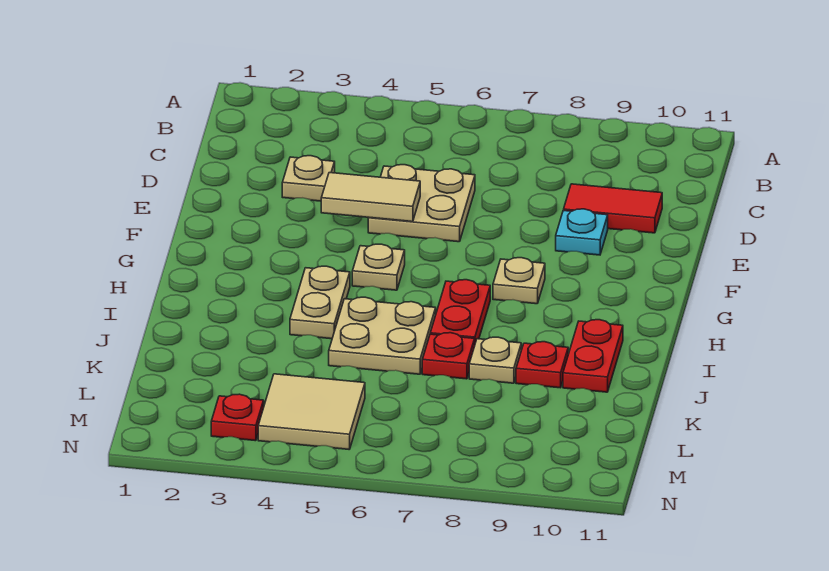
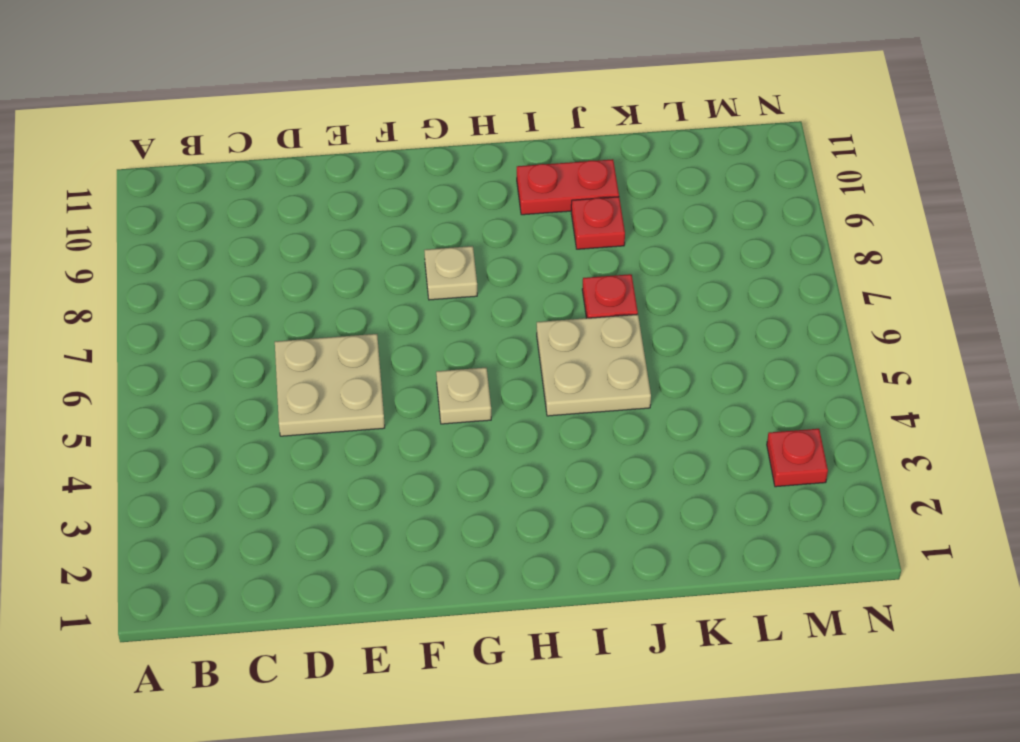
none -> tan plate D3 level 1
none -> red tile D9:D10 level 1
none -> cyan plate E9 level 1

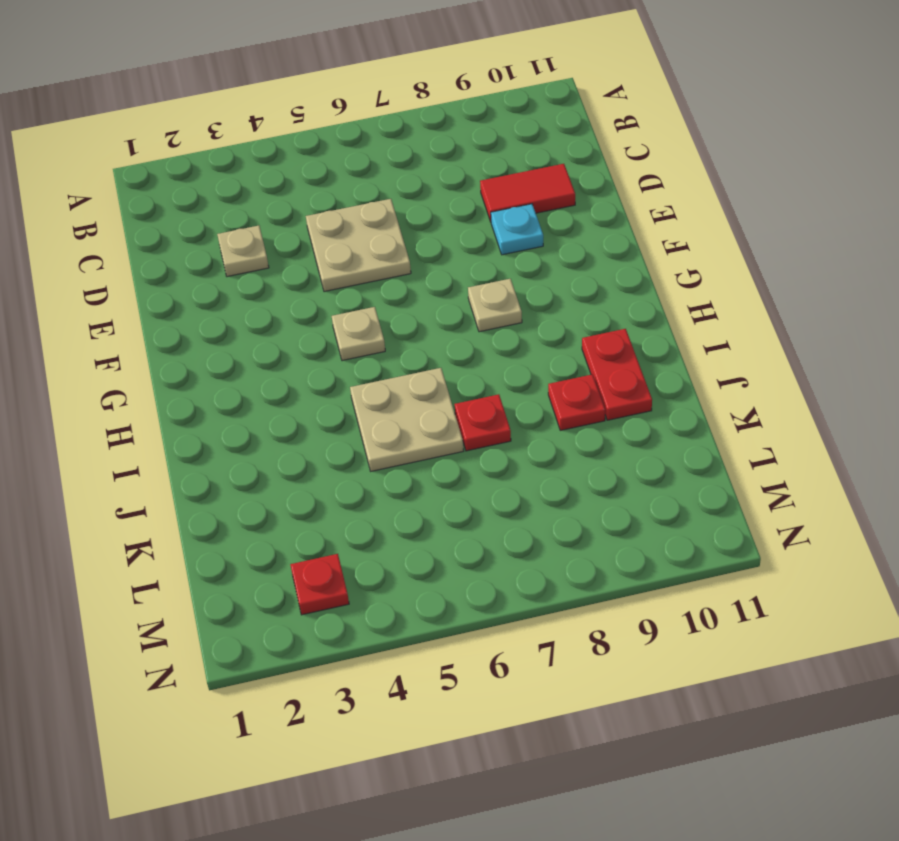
none -> tan plate H4:I4 level 1
none -> red plate H7:I7 level 1
none -> tan plate J8 level 1

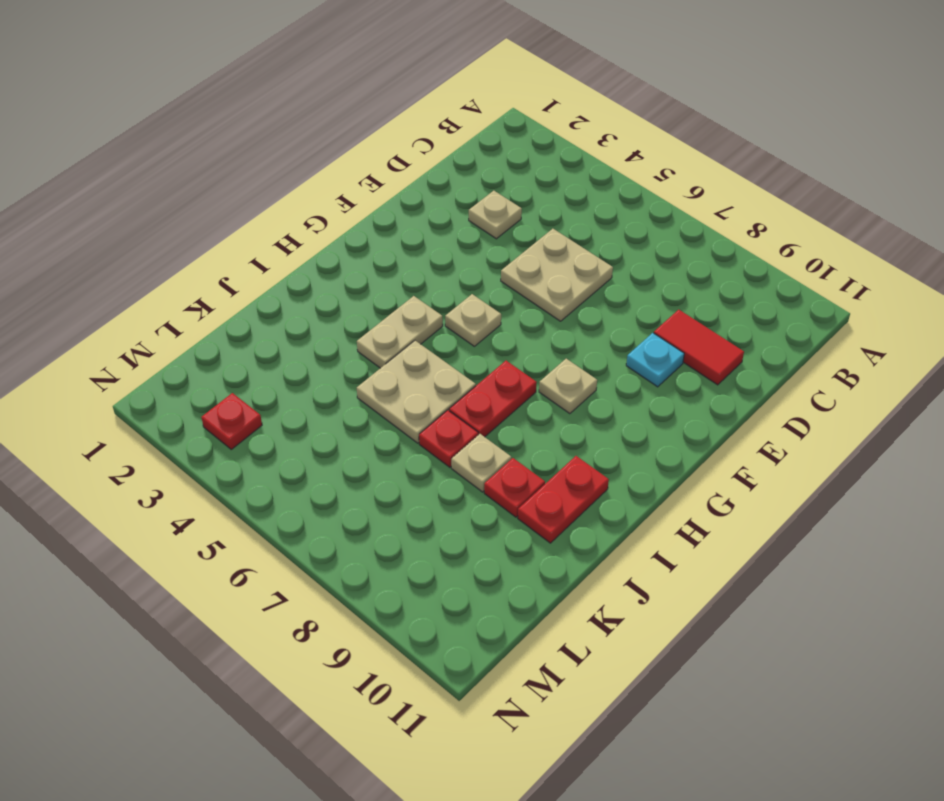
none -> tan tile L4:M5 level 1
none -> tan tile E4:E5 level 2

